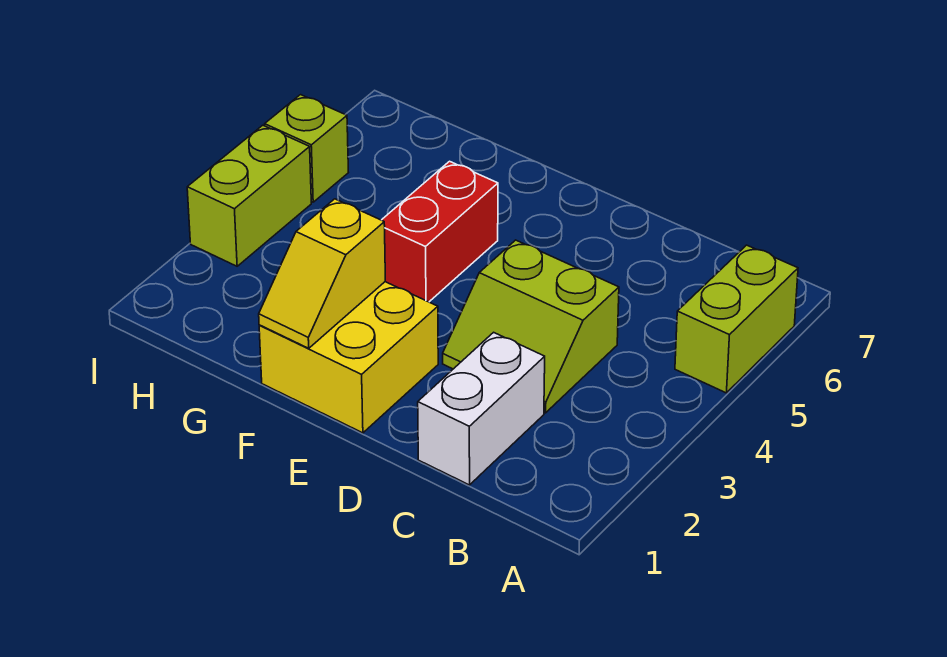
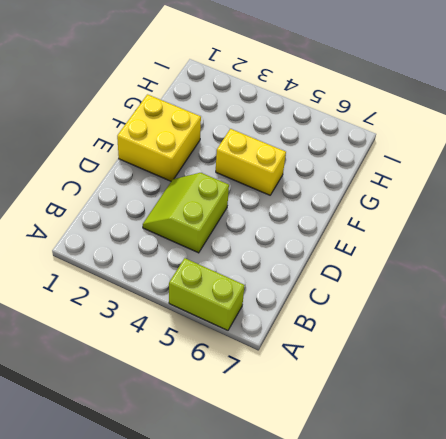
yellow brick F4:F5 level 1 -> red brick F4:F5 level 1
none -> white brick C1:C2 level 1
none -> lime brick I3:I4 level 1

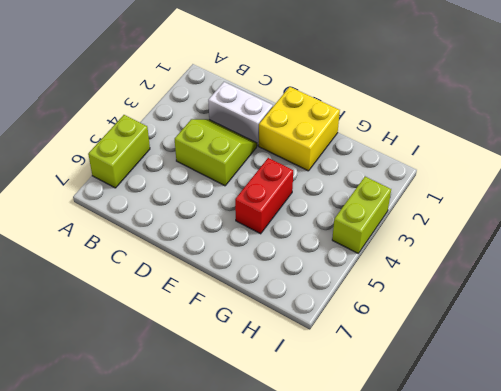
white brick C2:D2 level 1 -> white brick C1:C2 level 1
none -> lime brick I5 level 1
none -> yellow slope F1:F2 level 2 top 2

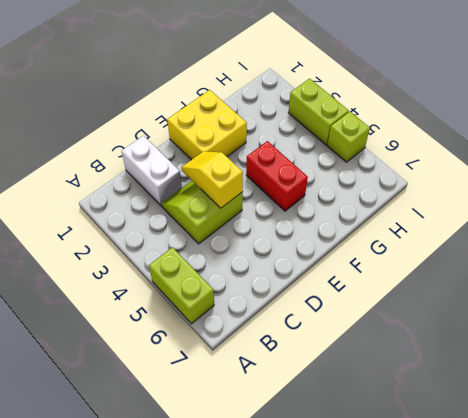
yellow slope D3:D4 level 2 top 4 -> yellow slope F1:F2 level 2 top 2

